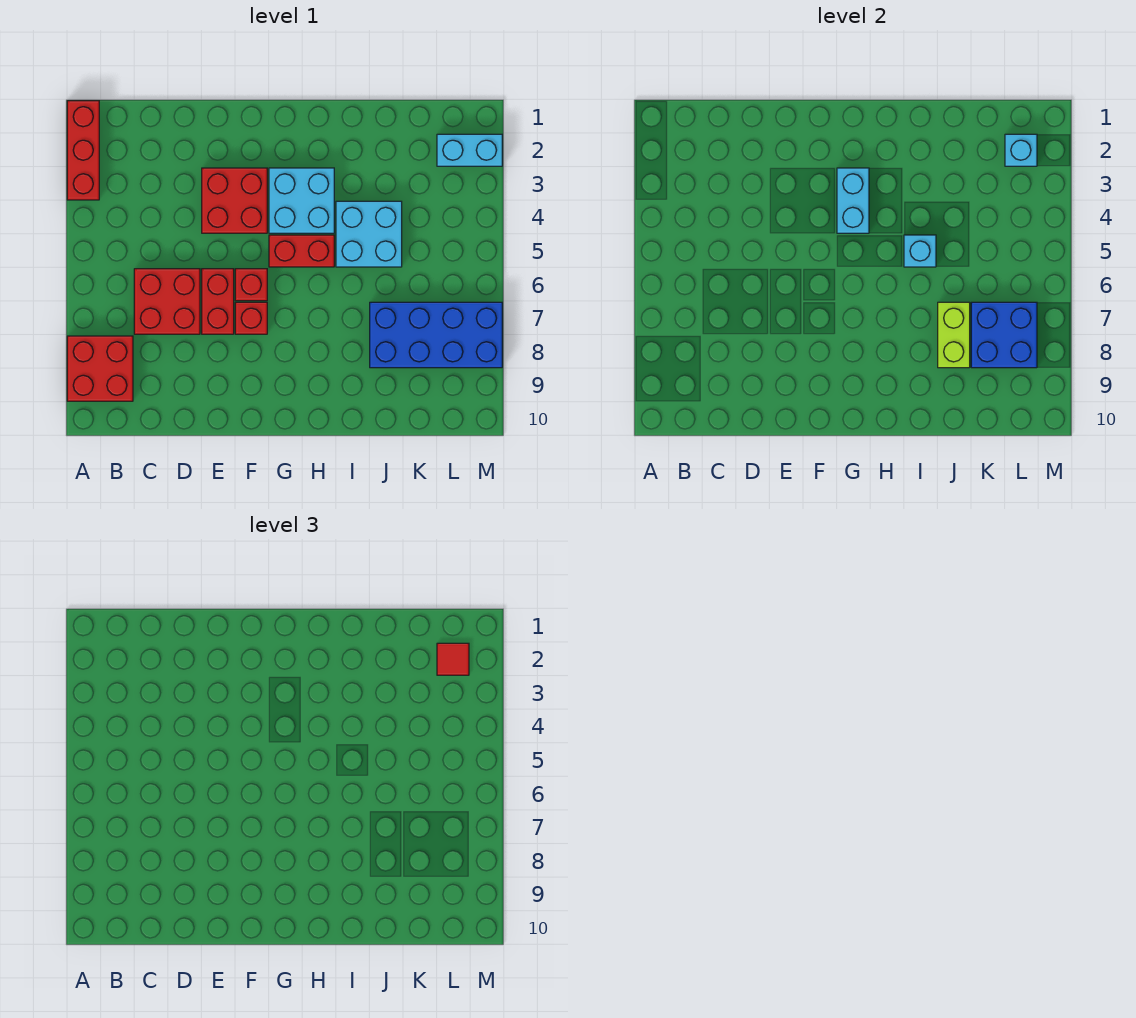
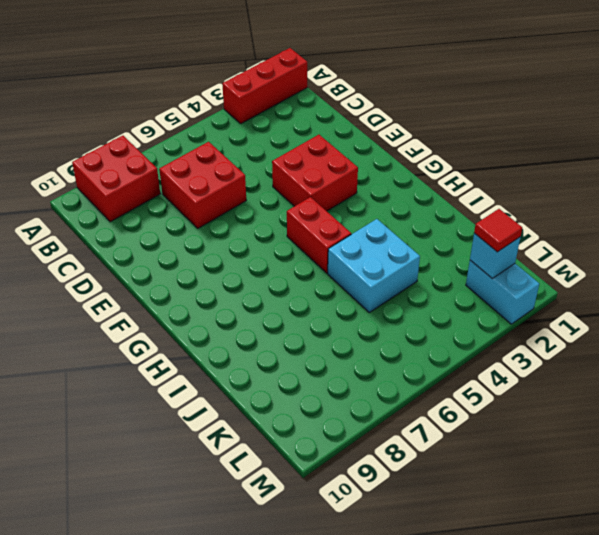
none -> red brick E6:E7 level 1
none -> red brick F6 level 1
none -> red brick F7 level 1

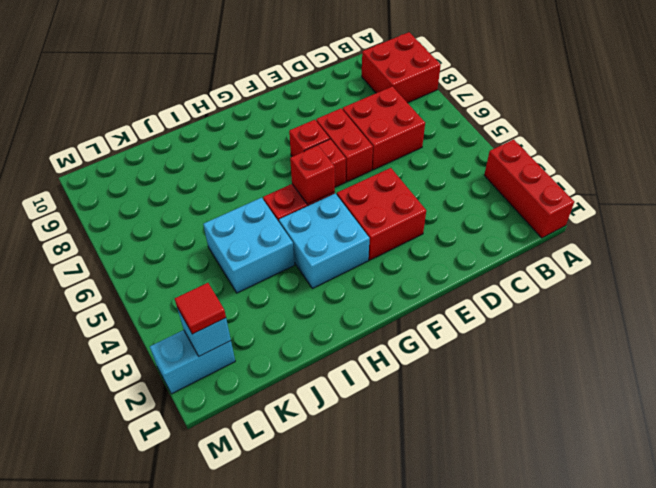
red brick G5 level 2 -> none
none -> blue brick J7:M8 level 1
none -> cyan brick G3:G4 level 2
none -> cyan brick I5 level 2

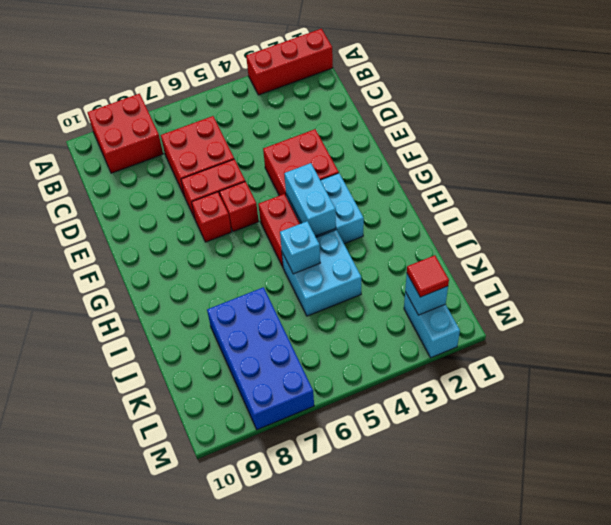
cyan brick G4:H4 level 2 -> cyan brick G3:G4 level 2
none -> lime brick J7:J8 level 2
none -> blue brick K7:L8 level 2

